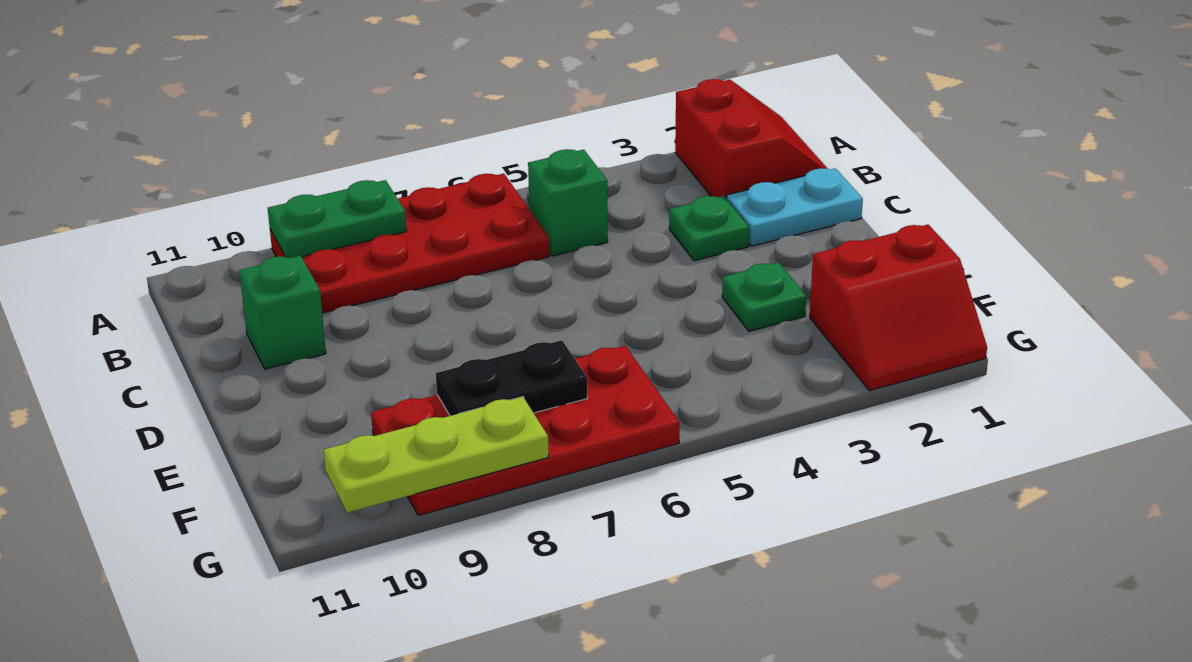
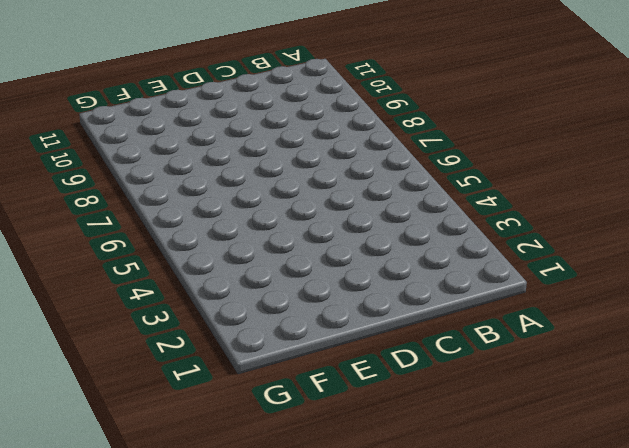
none -> red slope A1:B2 level 1 top 2
none -> red plate A6:B9 level 1
none -> green brick B5 level 1

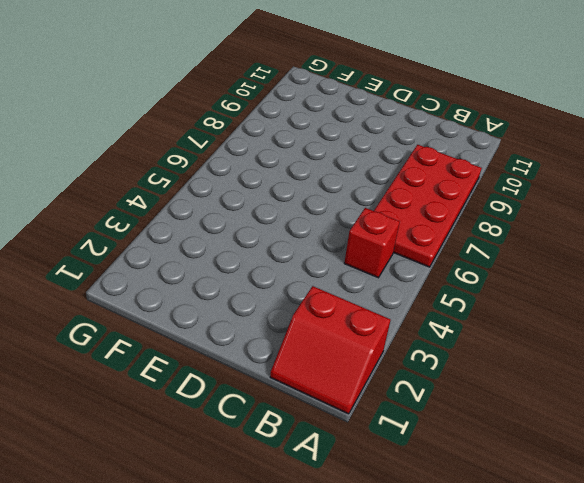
red brick B5 level 1 -> green brick B5 level 1
none -> cyan plate C1:C2 level 1
none -> green plate C3 level 1
none -> green brick C10 level 1

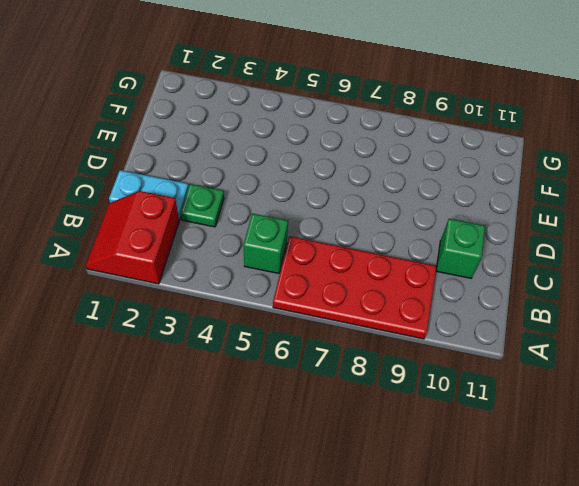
none -> green plate E3 level 1
none -> red slope F1:G2 level 1 top F
none -> red plate F6:G9 level 1

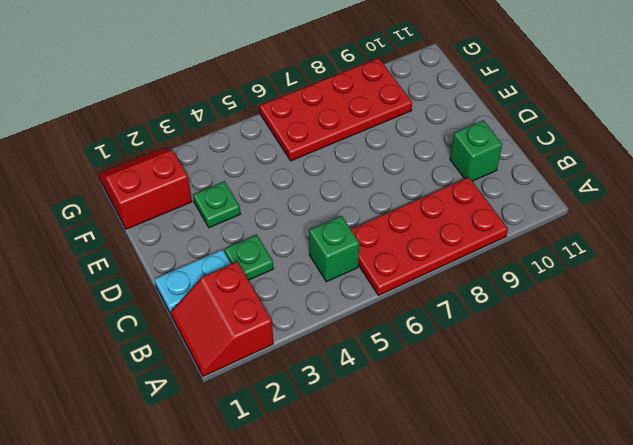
none -> green plate A8:A9 level 2
none -> black plate F7:F8 level 2
none -> lime plate G8:G10 level 2

